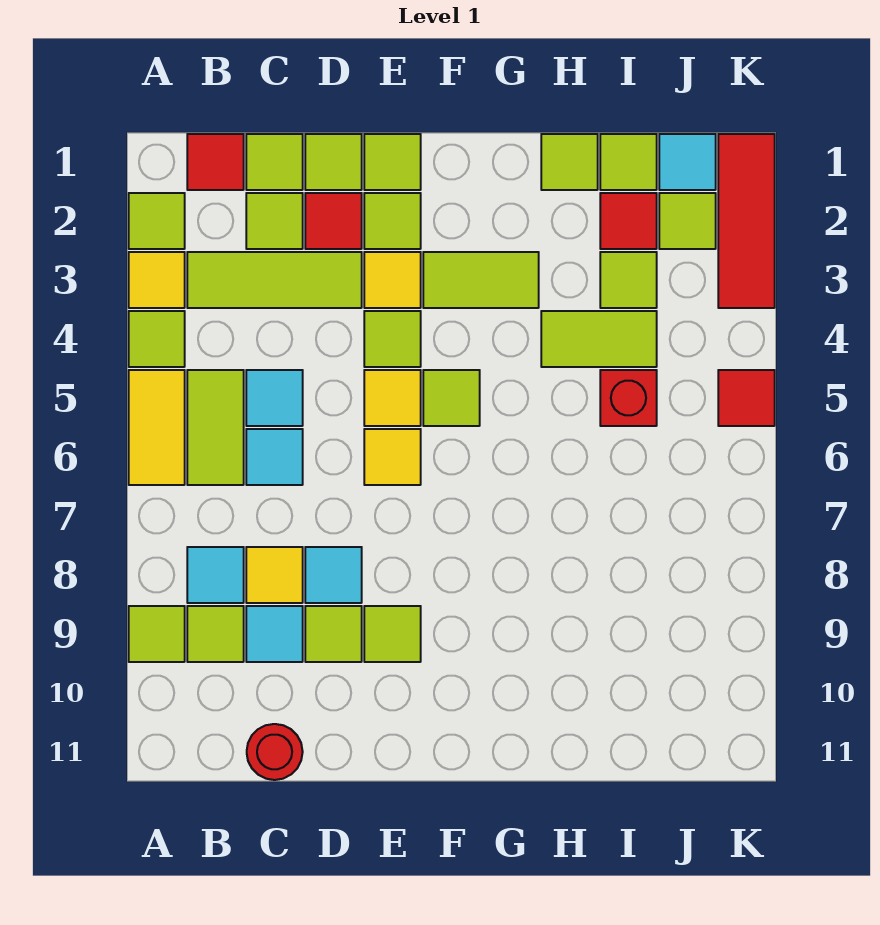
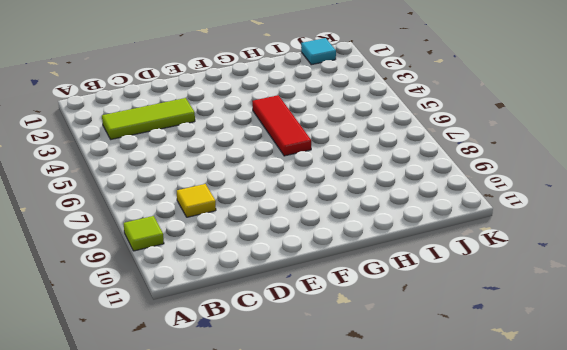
red tile G4:G6 level 1 -> red tile K1:K3 level 1
none -> lime tile A2 level 1
none -> yellow tile A3 level 1
none -> lime tile A4 level 1
none -> yellow tile A5:A6 level 1

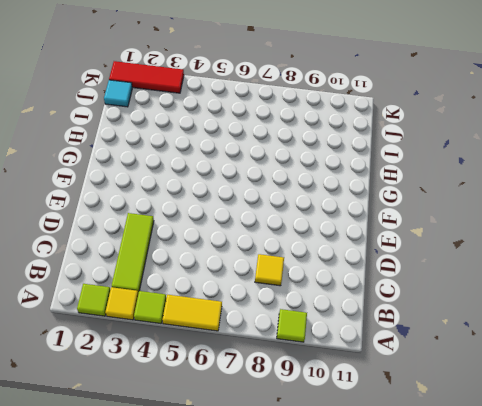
none -> red tile B1 level 1
none -> lime tile B5:B6 level 1
none -> cyan tile B8 level 1
none -> lime tile B9 level 1

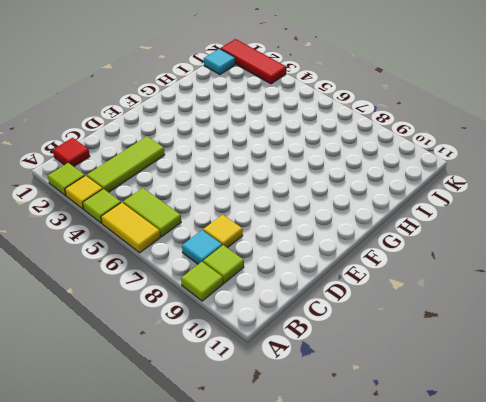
none -> lime tile C1 level 1
none -> lime tile C2 level 1
none -> cyan tile C5 level 1
none -> cyan tile C6 level 1

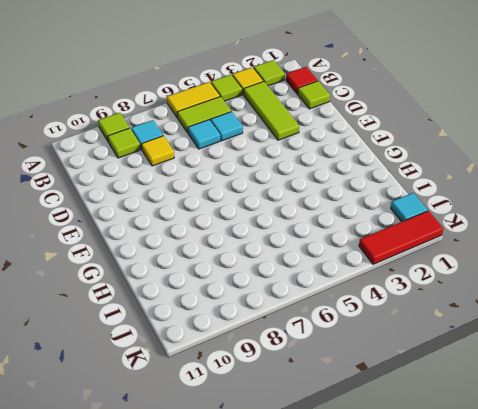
none -> lime tile C2 level 1
none -> cyan tile C9 level 1
none -> red round brick C11 level 1
none -> lime tile D1 level 1

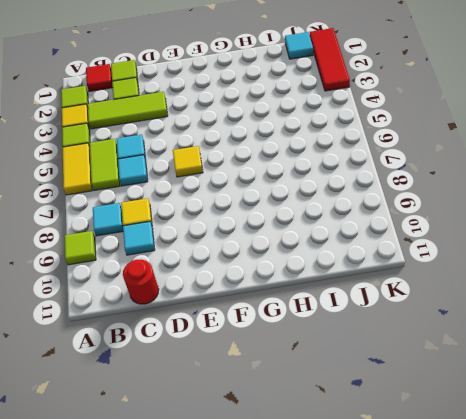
none -> lime tile B9 level 1
none -> lime tile D1 level 1
none -> red tile D2 level 1
none -> cyan tile D8 level 1

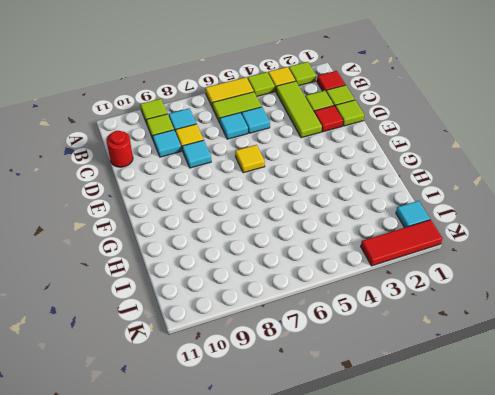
none -> lime tile D9 level 1
none -> lime tile E1 level 1
none -> lime tile E2 level 1
none -> yellow tile E3 level 1

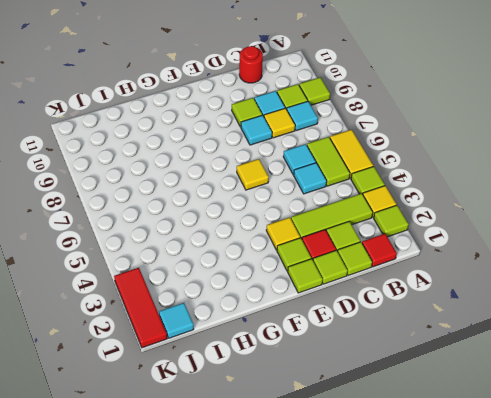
none -> lime tile E4 level 1
none -> yellow tile E5 level 1
none -> lime tile E9 level 1
none -> lime tile F3:G3 level 1

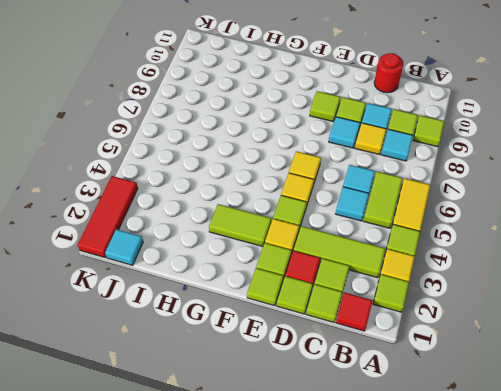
none -> lime tile F5 level 1
none -> lime tile H1 level 1
none -> lime tile H4:I4 level 1
none -> lime tile I1 level 1

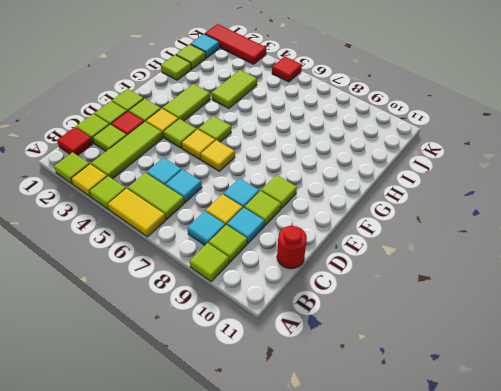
none -> red tile I2 level 1
none -> lime tile I3 level 1
none -> red brick I5 level 1
none -> lime tile J2 level 1

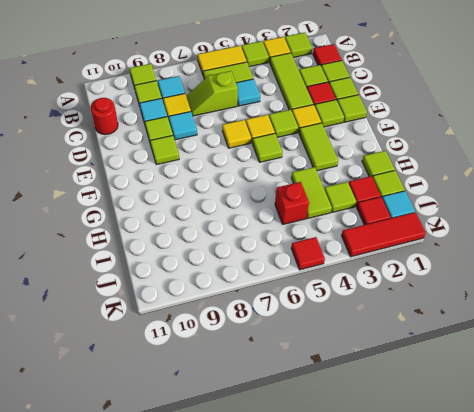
lime slope C6:C7 level 1 top 6 -> cyan tile C6 level 1
red tile J2 level 1 -> lime tile J2 level 1

